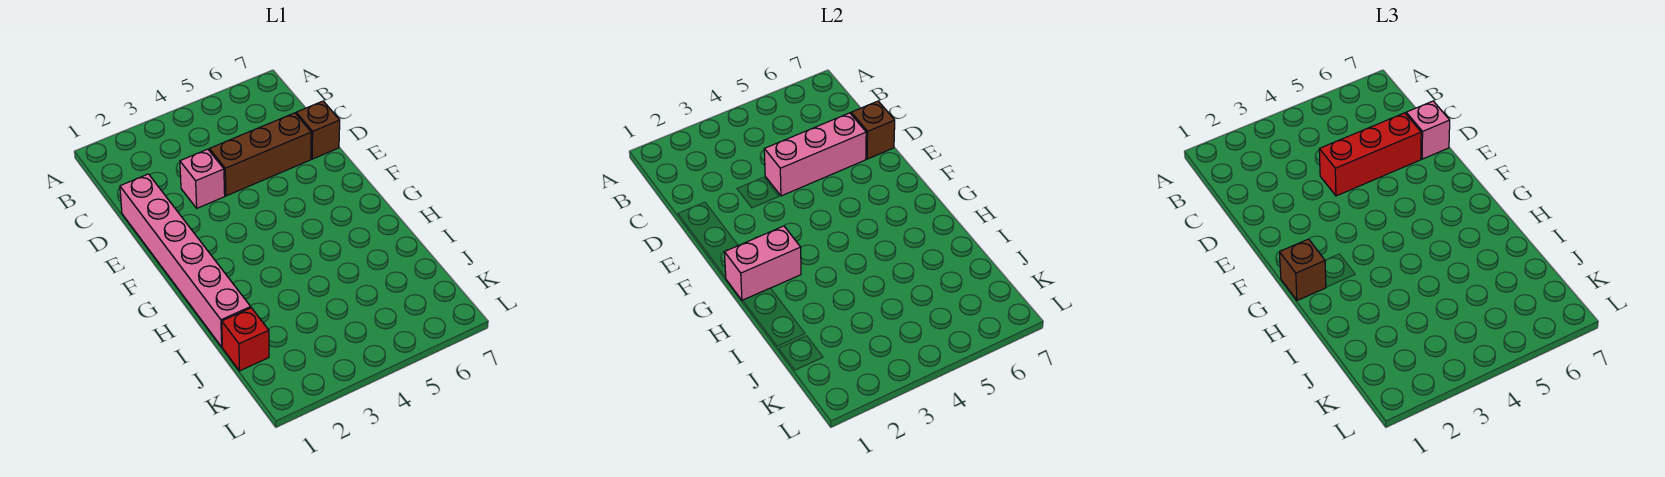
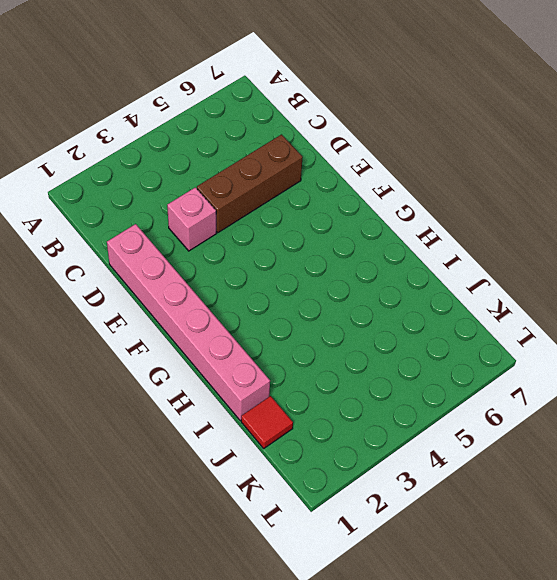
red tile J1 level 1 -> red brick J1 level 1
none -> brown brick D7 level 1
none -> pink brick D4:D6 level 2

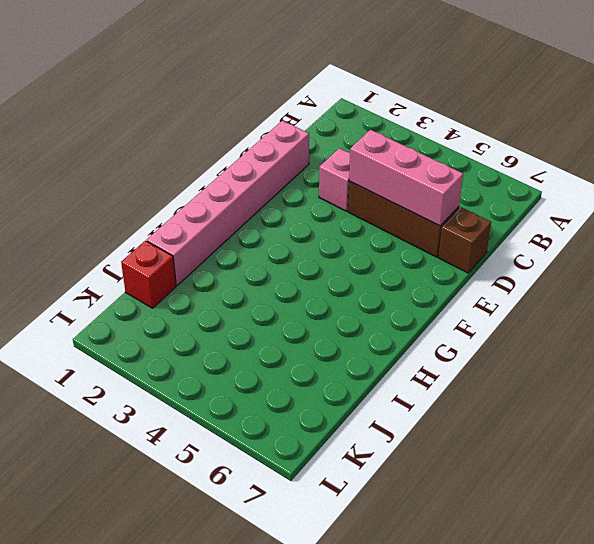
none -> brown brick D7 level 2
none -> pink brick G1:G2 level 2

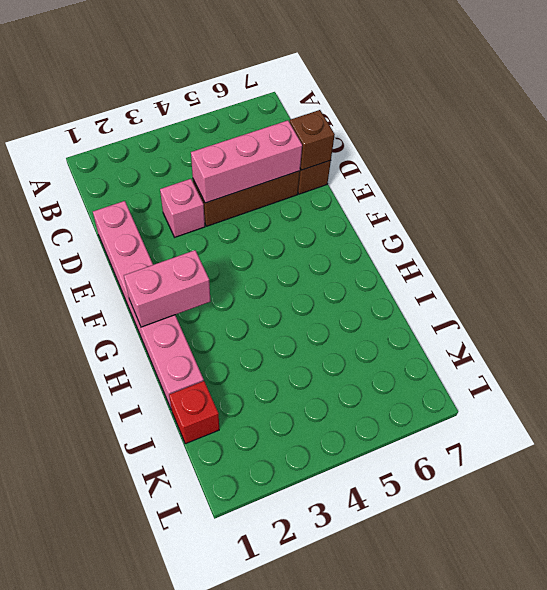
none -> red brick D4:D6 level 3
none -> pink brick D7 level 3

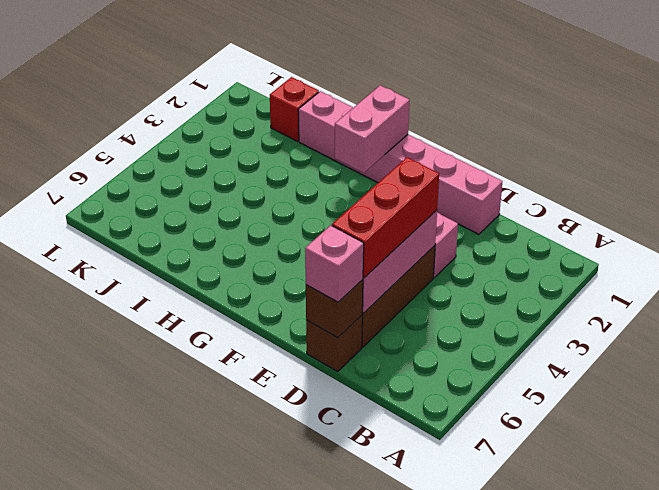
none -> brown brick G1 level 3

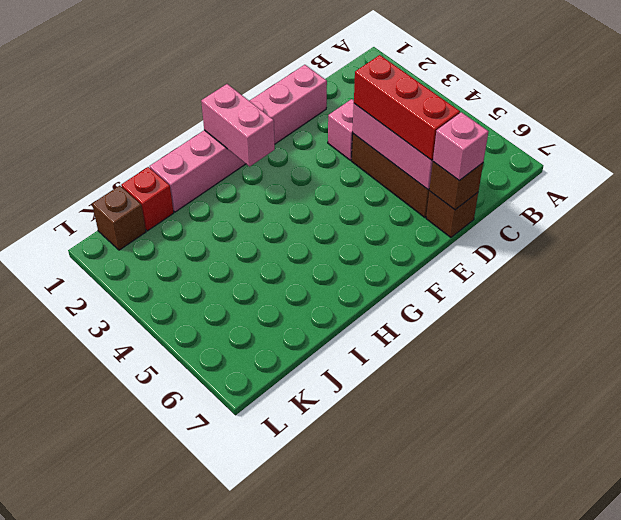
brown brick K1 level 1 -> brown brick G1 level 3

